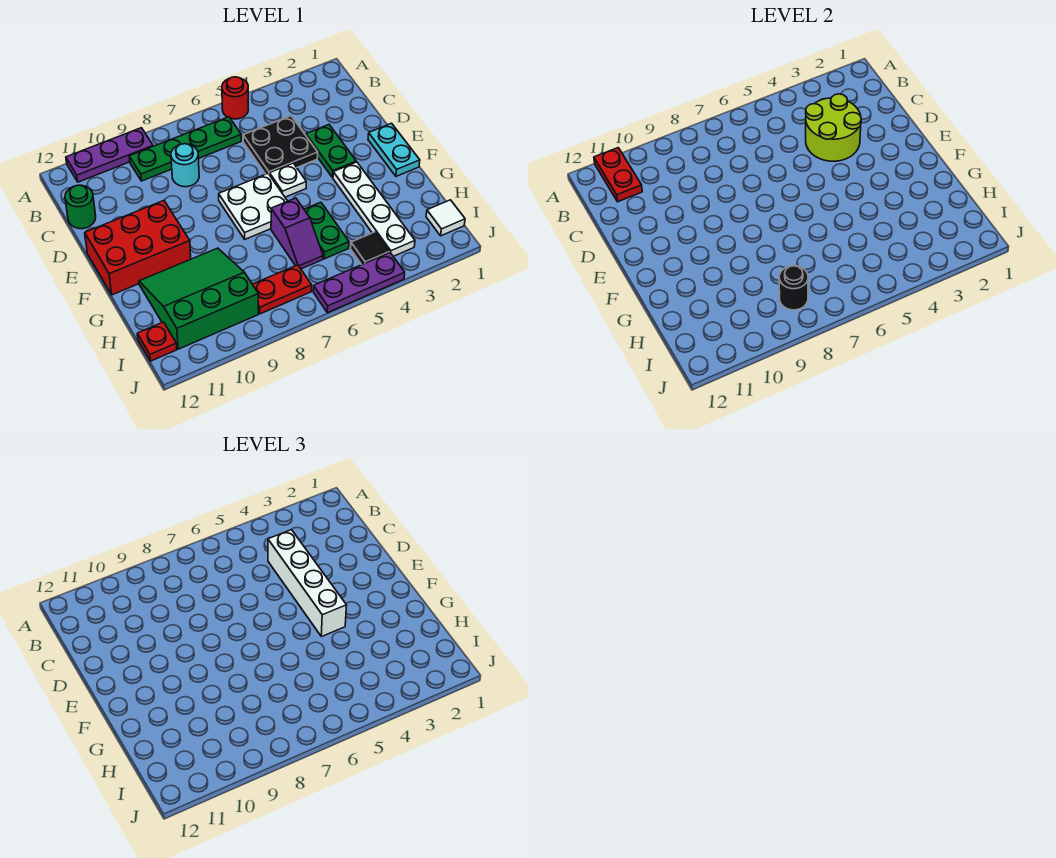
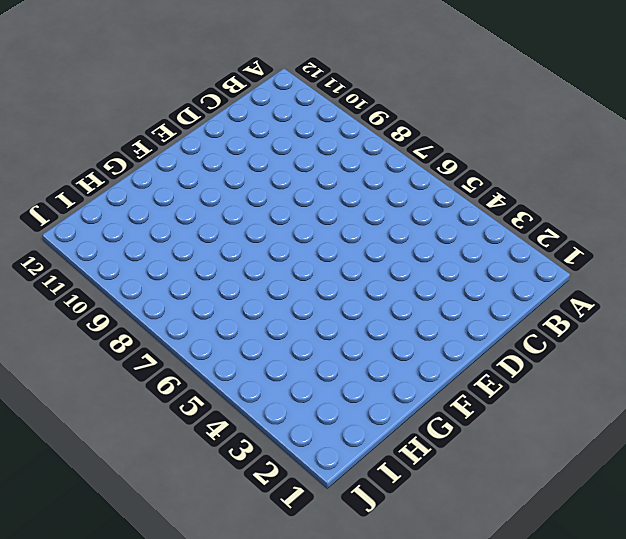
none -> red round brick A5 level 1
none -> purple plate A9:A11 level 1
none -> green plate B6:B9 level 1

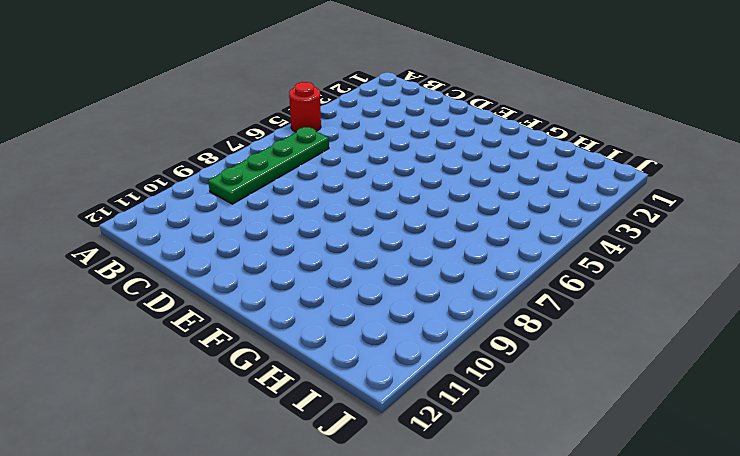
none -> purple plate A9:A11 level 1
none -> black plate C4:D5 level 1
none -> cyan round brick C8 level 1

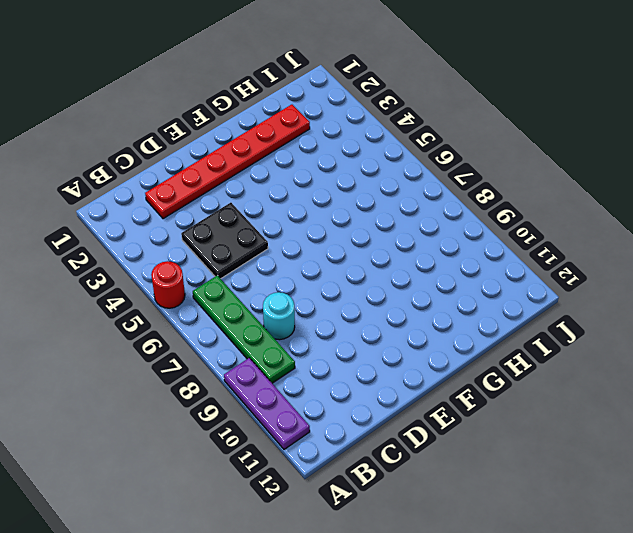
red plate C2:H2 level 1 -> none
none -> green round brick C12 level 1
none -> green plate D3:E3 level 1
none -> cyan plate E1:F1 level 1

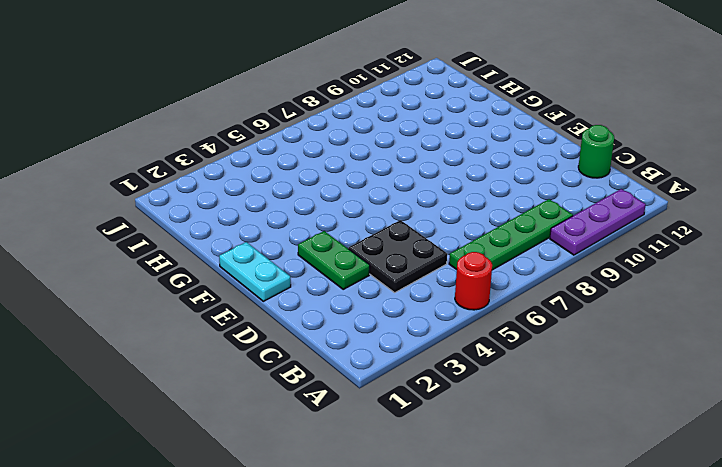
none -> cyan round brick C8 level 1
none -> white plate E5 level 1
none -> white plate E6:F7 level 1

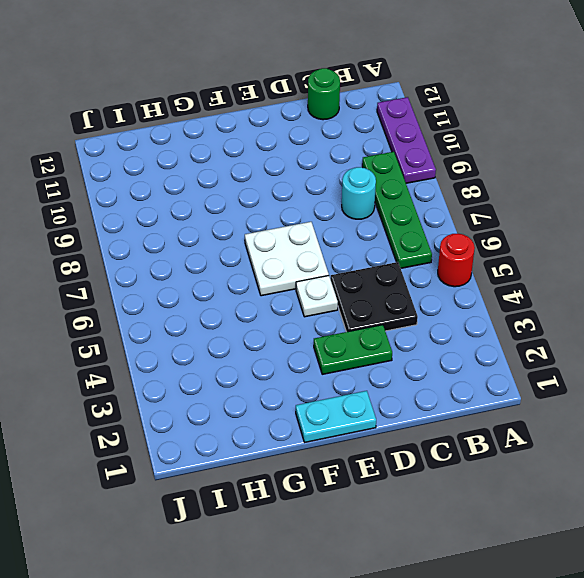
none -> red brick E10:F12 level 1
none -> white plate F3:I3 level 1
none -> green plate G5:H5 level 1

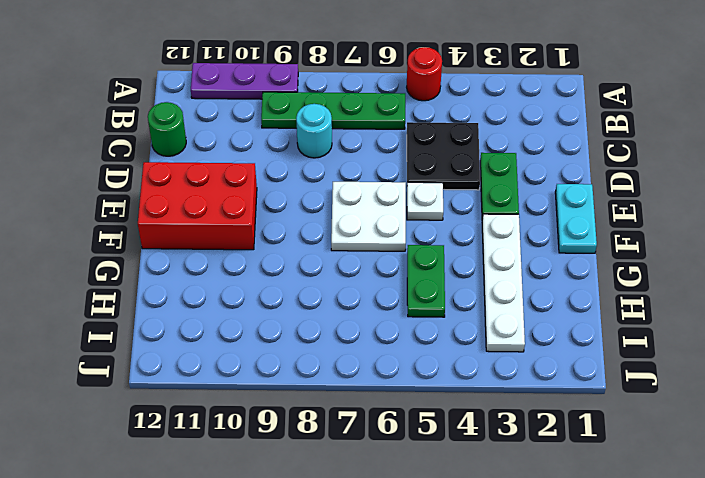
none -> purple slope G6:H6 level 1 top G
none -> green slope G9:I11 level 1 top I
none -> white tile I1 level 1

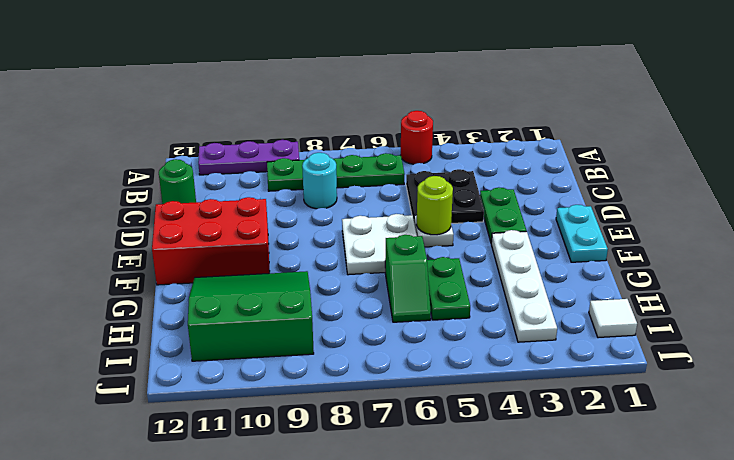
lime round brick E5 level 2 -> none
green slope G6:H6 level 1 top G -> purple slope G6:H6 level 1 top G
none -> black tile I4 level 1
none -> red plate I7:I8 level 1
none -> red plate I12 level 1

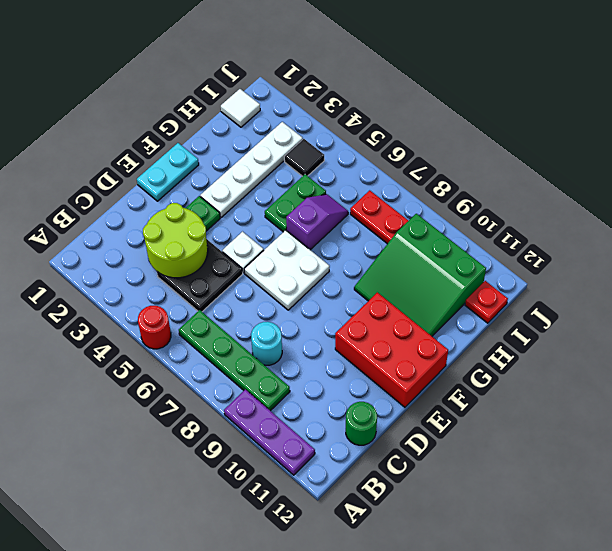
none -> purple plate J4:J6 level 1
none -> red plate A11:B11 level 2
none -> black round brick I8 level 2

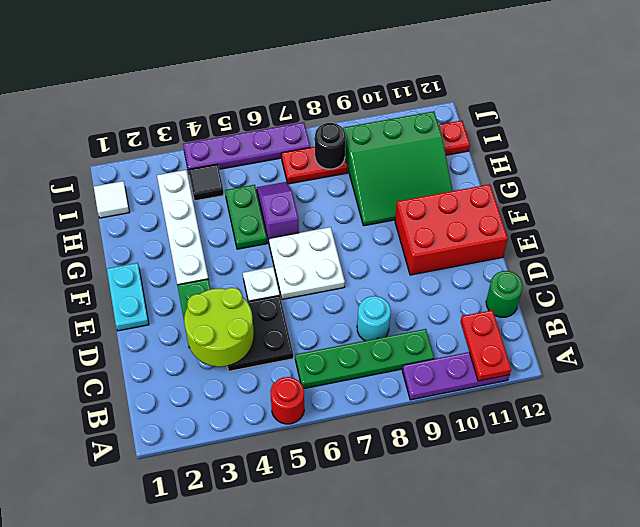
purple plate J4:J7 level 1 -> purple plate J4:J6 level 1
none -> white brick C4:F4 level 3

